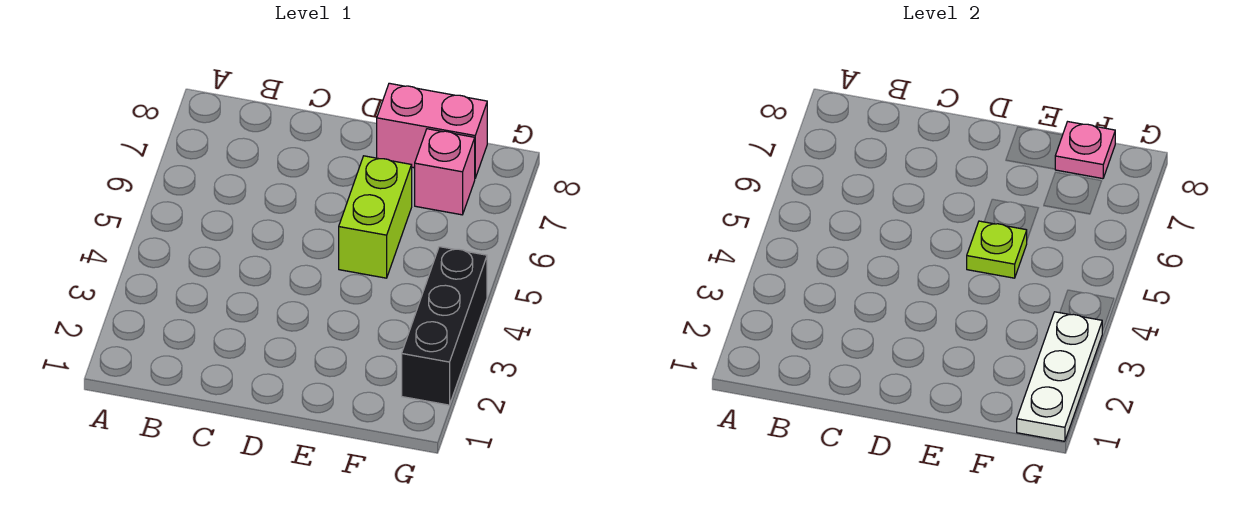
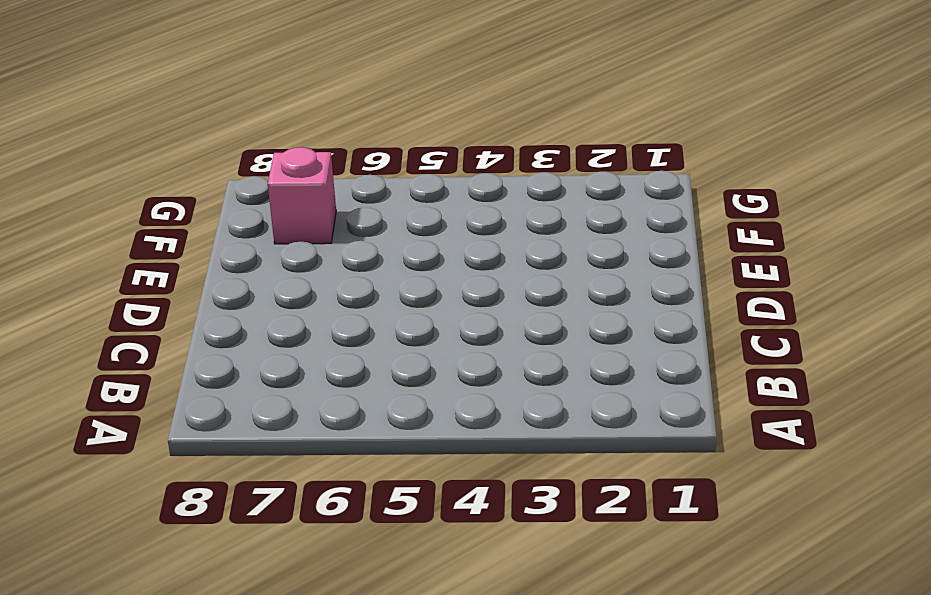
none -> lime brick E5:E6 level 1
none -> pink brick E8:F8 level 1

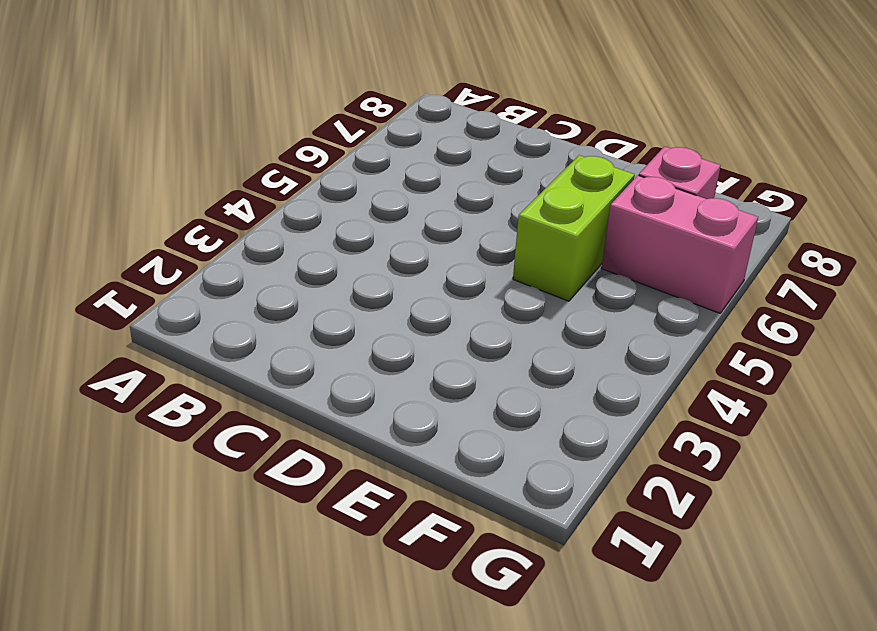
pink brick F6:G6 level 1 -> pink brick E8:F8 level 1
none -> black brick G2:G4 level 1
none -> lime plate E5 level 2

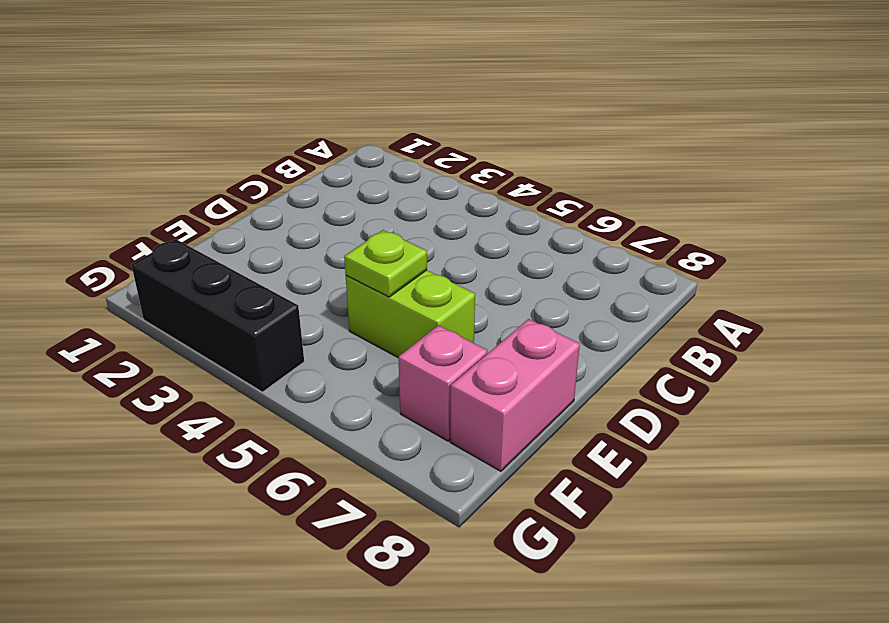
none -> pink plate F8 level 2
none -> white plate G1:G3 level 2

